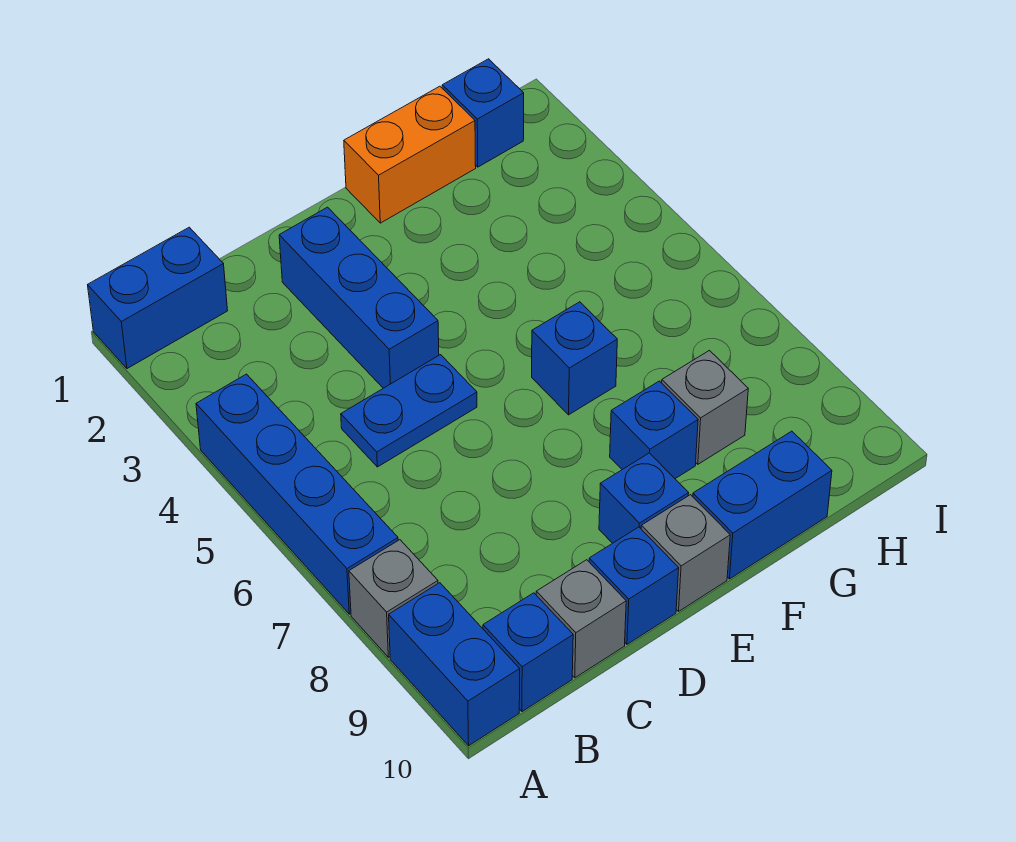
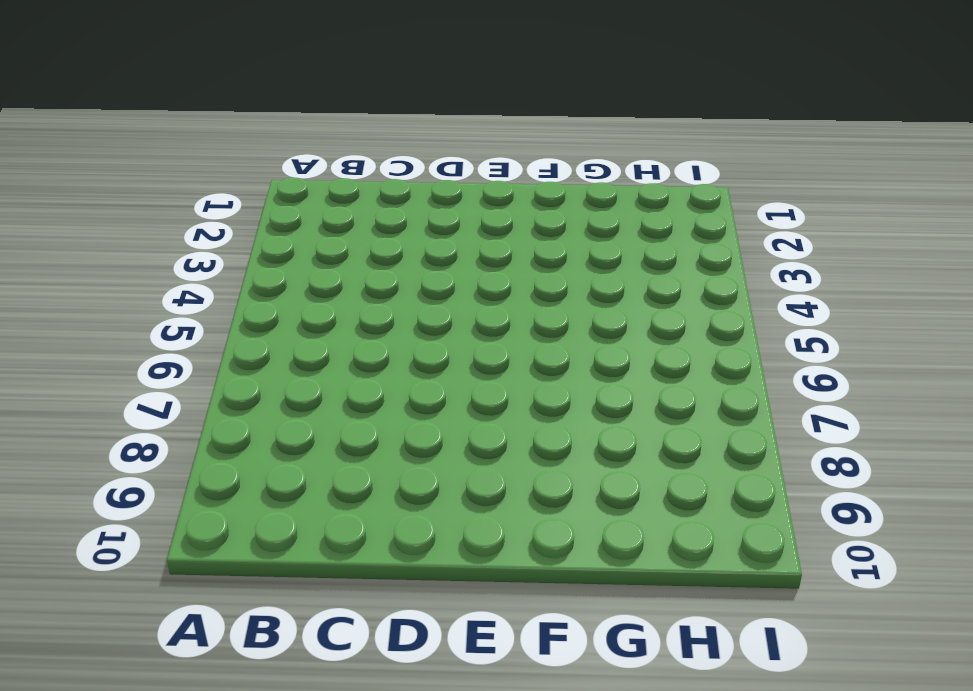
none -> blue brick A1:B1 level 1
none -> blue brick A4:A7 level 1
none -> grey brick A8 level 1

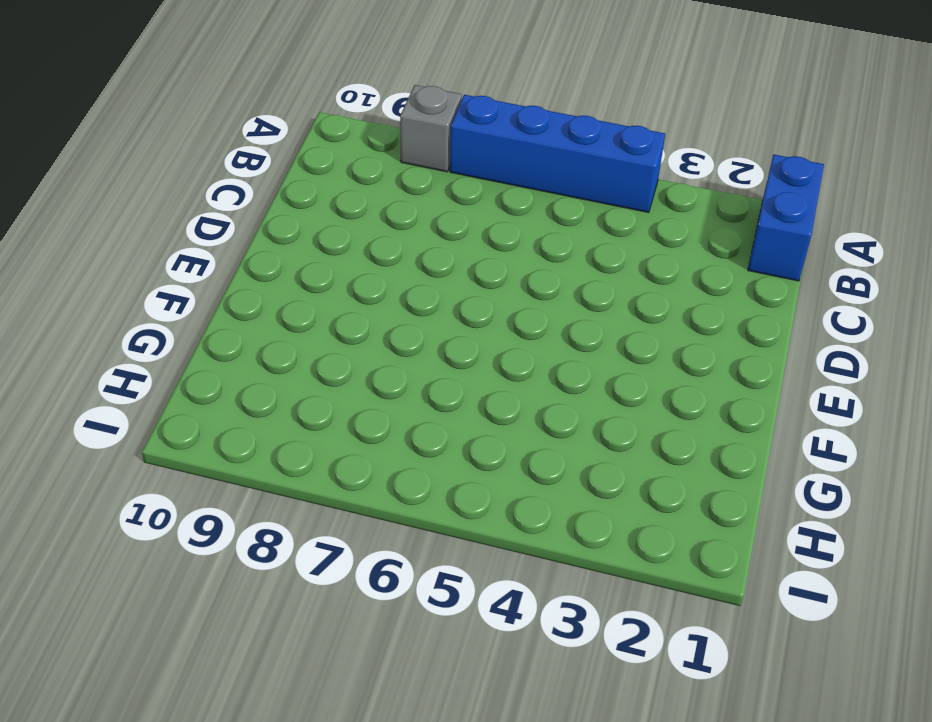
none -> blue brick A9:A10 level 1
none -> blue brick B10 level 1
none -> blue plate C5:D5 level 1

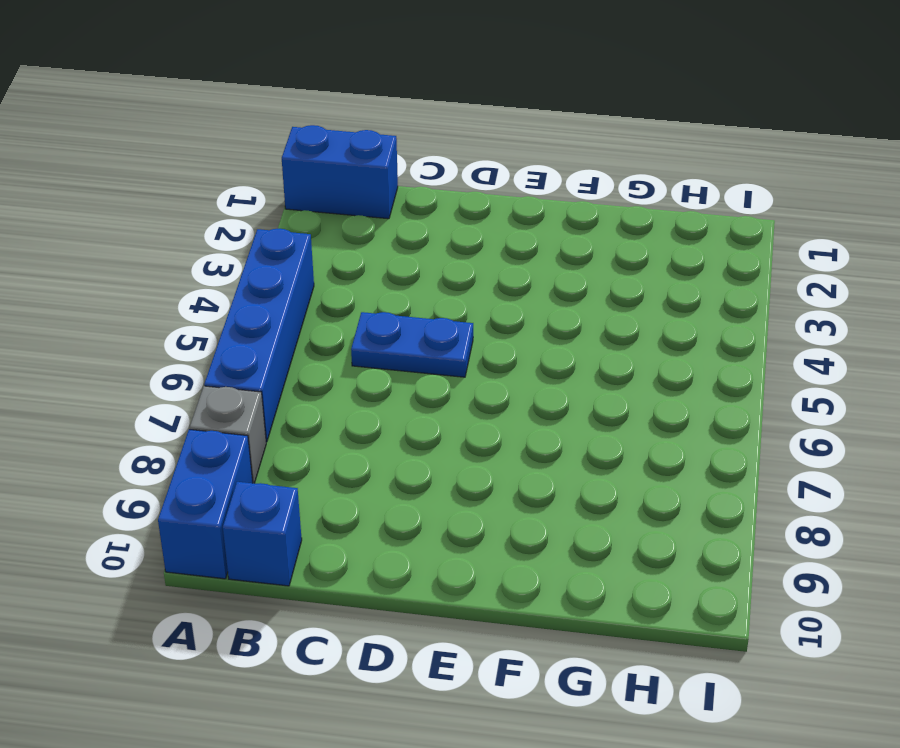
none -> grey brick C10 level 1
none -> blue brick D2:D4 level 1
none -> blue brick D10 level 1

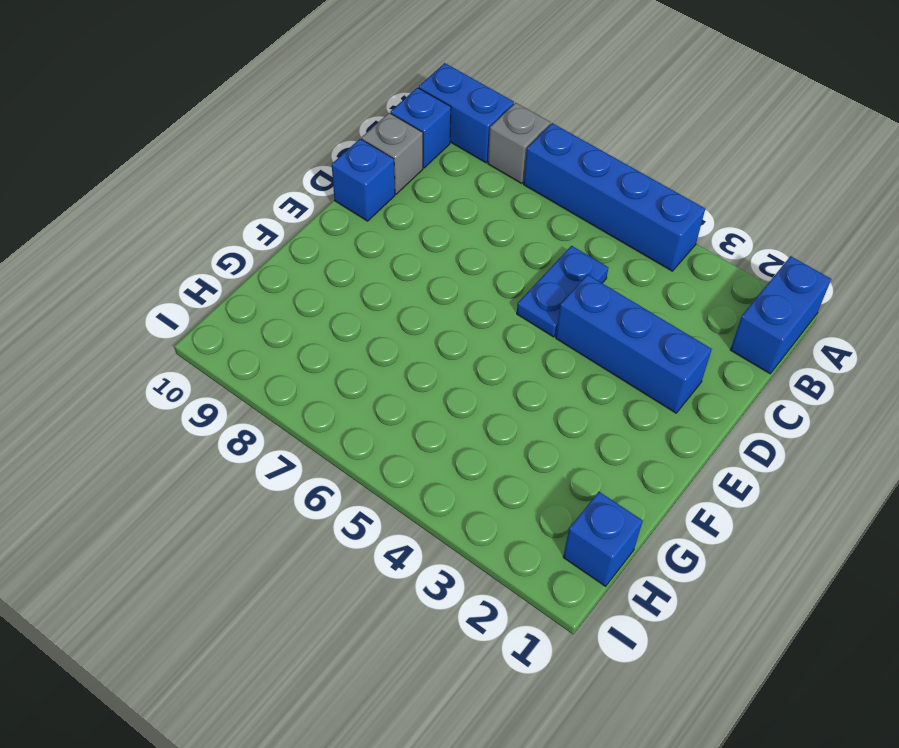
none -> blue brick E9 level 1
none -> grey brick E10 level 1
none -> orange brick F1:G1 level 1

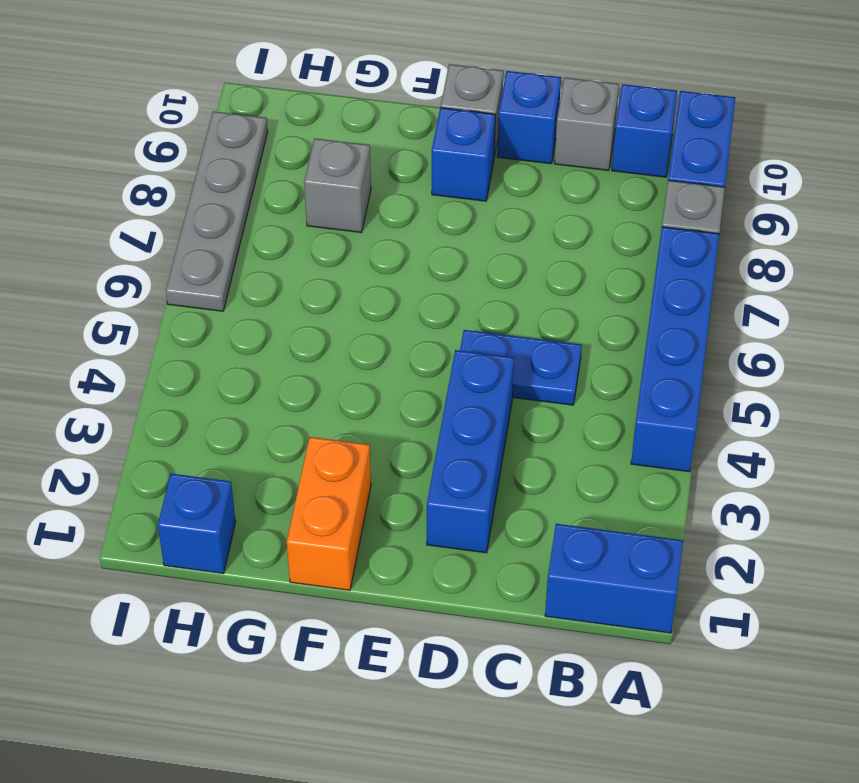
orange brick F1:F2 level 1 -> orange brick F1:G1 level 1
grey plate I6:I9 level 1 -> none
none -> blue brick F6 level 1
none -> blue brick F8 level 1
none -> blue brick F10:G10 level 1

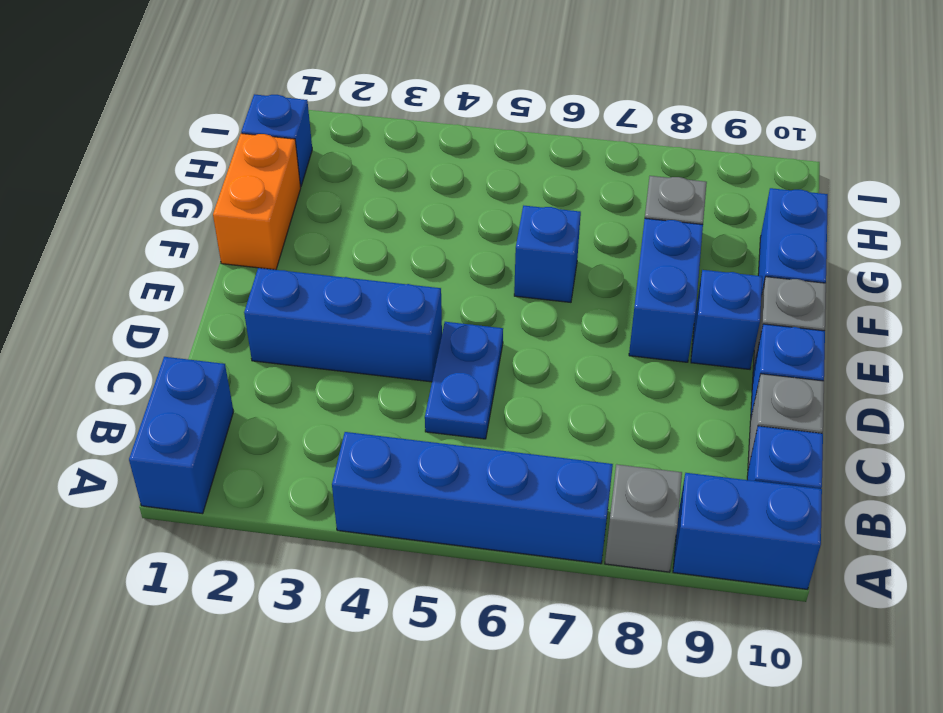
blue brick E8:F8 level 1 -> blue brick F8 level 1

